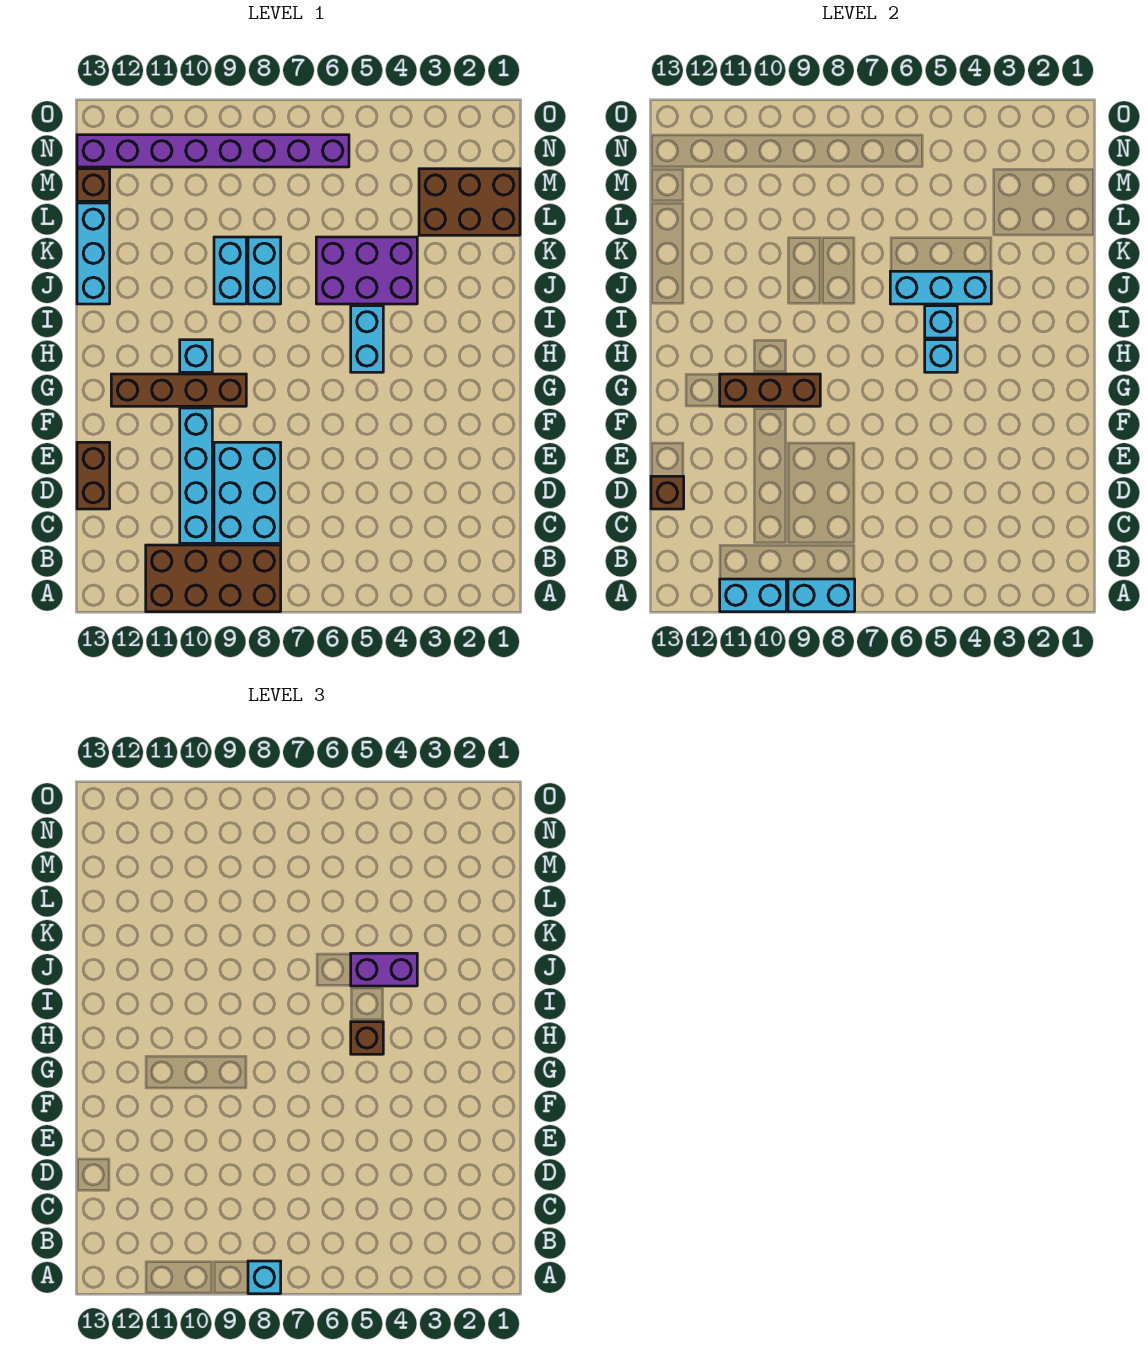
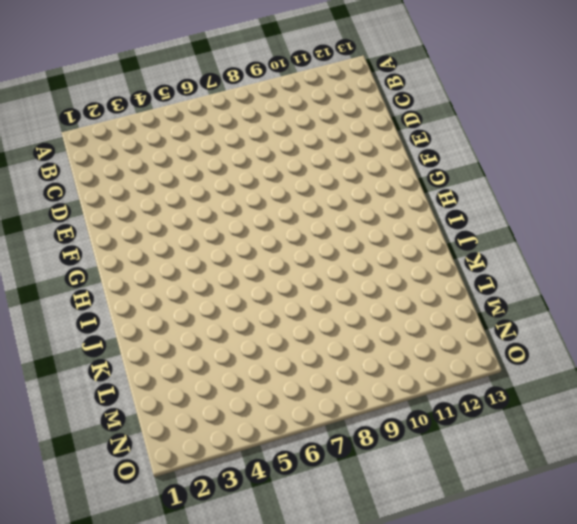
none -> brown brick A8:B11 level 1
none -> cyan brick C8:E9 level 1
none -> cyan brick C10:F10 level 1

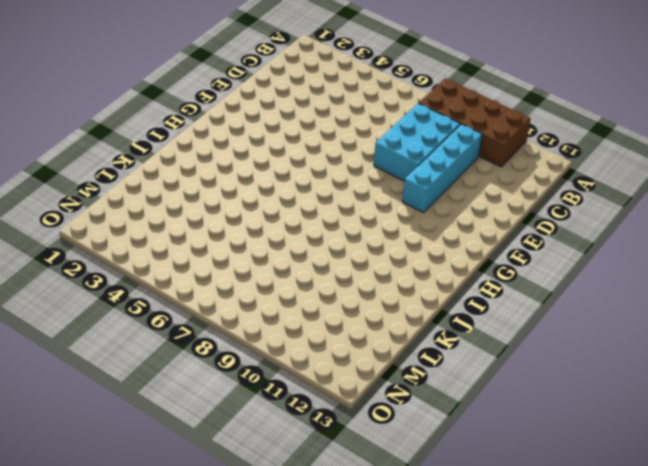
none -> brown brick D13:E13 level 1
none -> brown brick G9:G12 level 1
none -> cyan brick H5:I5 level 1

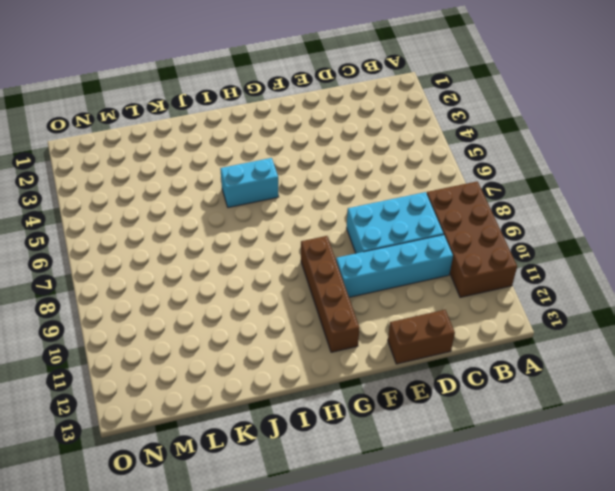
none -> cyan brick H10 level 1
none -> purple brick J4:K6 level 1
none -> cyan brick J8:K8 level 1

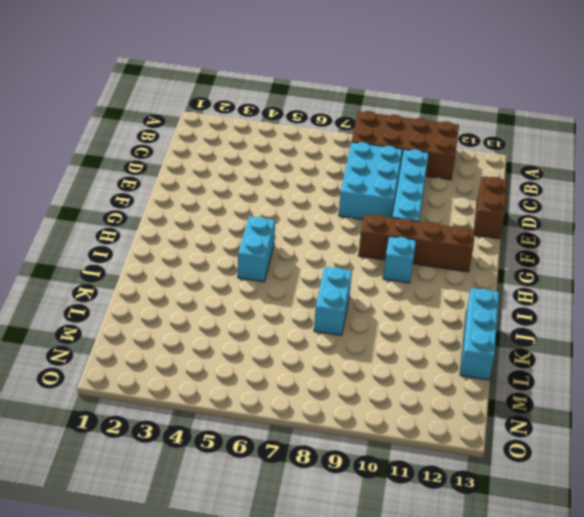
none -> purple brick J4:K6 level 1
none -> cyan brick J9:K9 level 1
none -> brown brick L1:M3 level 1

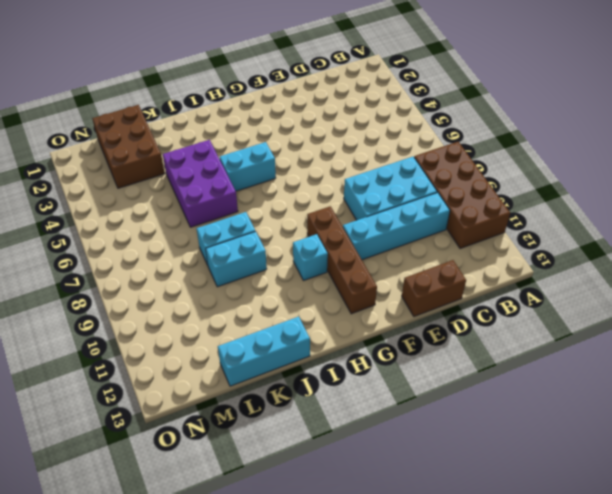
none -> brown brick M13 level 1
none -> purple brick N6:N13 level 1
none -> cyan brick A8:A9 level 2

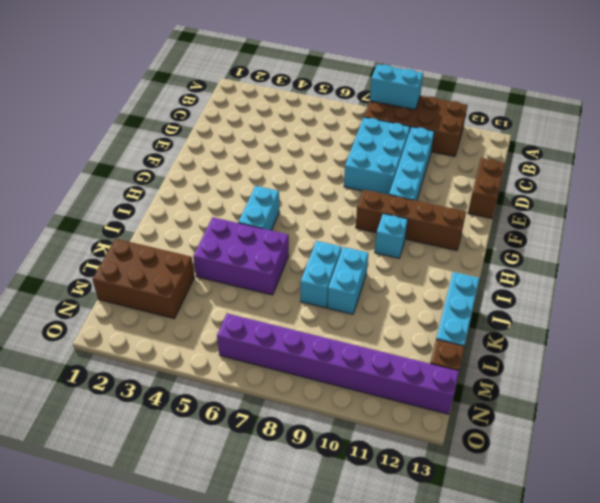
none -> cyan brick A10:A11 level 2
none -> brown brick D13 level 2
none -> brown brick G9:G11 level 2

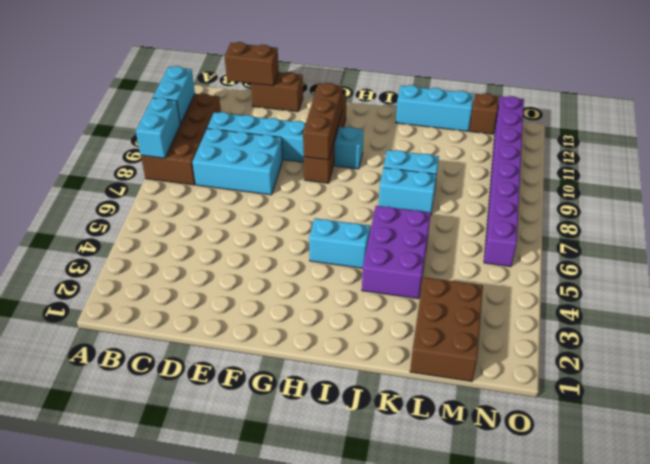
brown brick C13:D13 level 2 -> brown brick D13 level 2
none -> cyan brick H5 level 2
none -> cyan brick I5 level 2
none -> cyan brick J4:J6 level 2

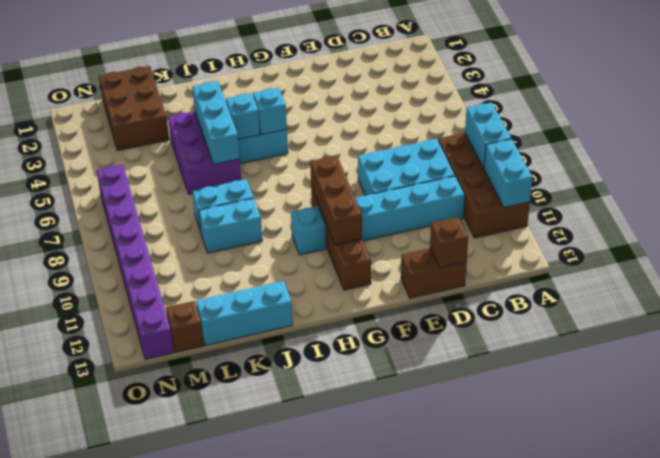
none -> cyan brick A8 level 3
none -> brown brick H5 level 3
none -> purple brick J4:J5 level 3

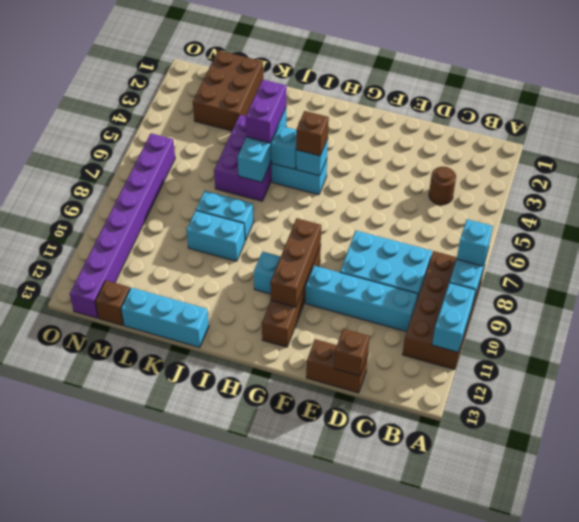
brown round brick C4 level 1 -> none

